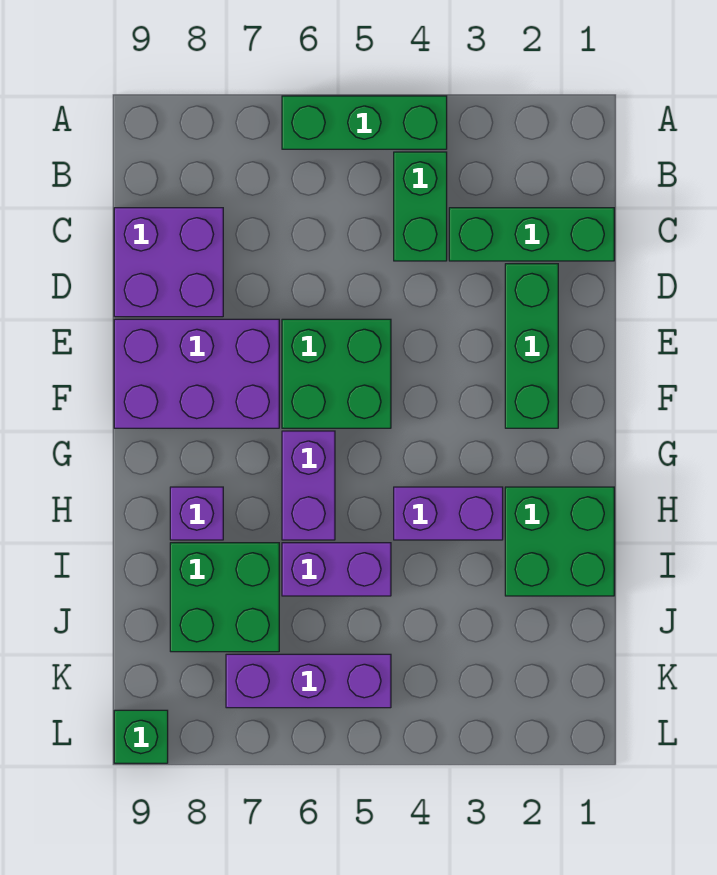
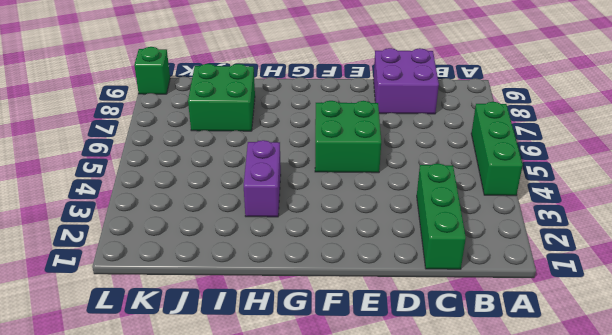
none -> green brick B4:C4 level 1
none -> green brick D2:F2 level 1
none -> purple brick E7:F9 level 1

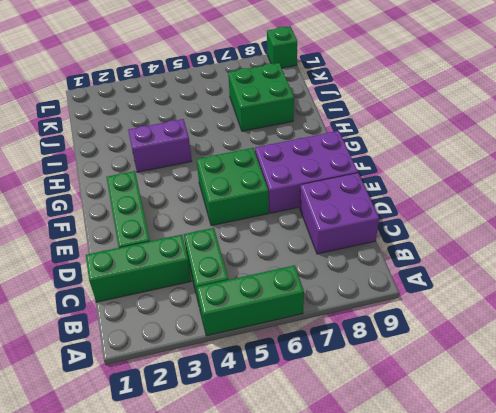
none -> purple brick G6:H6 level 1
none -> green brick H1:I2 level 1
none -> purple brick H8 level 1

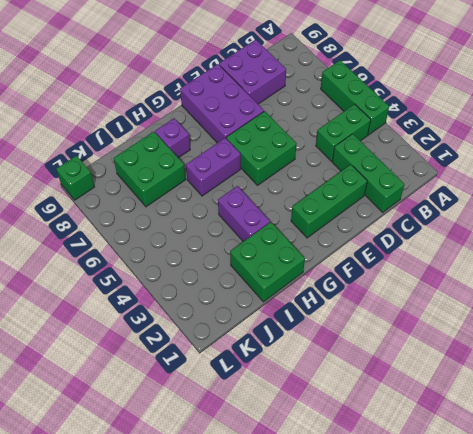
none -> purple brick I5:I6 level 1
none -> purple brick K5:K7 level 1

